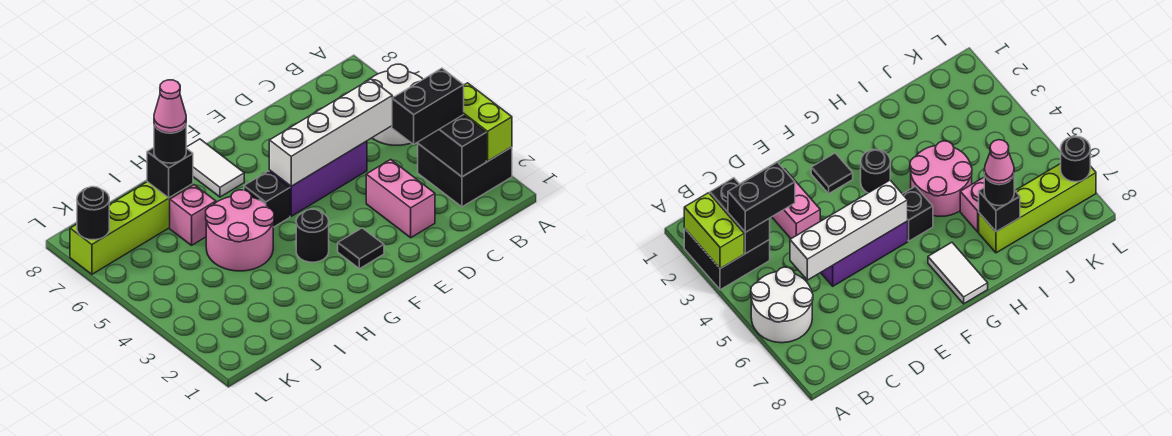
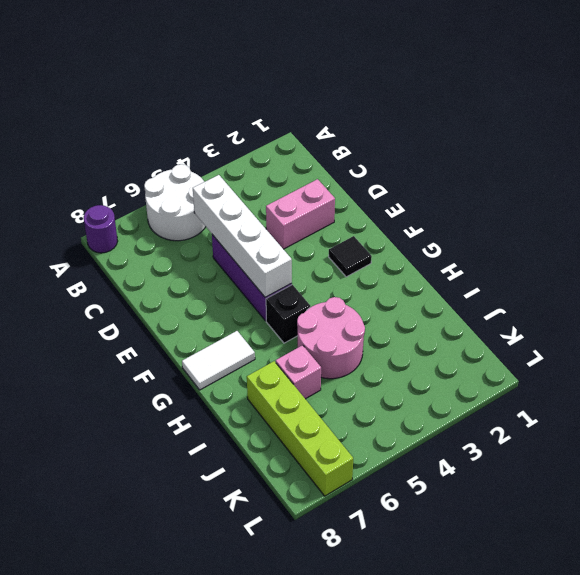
purple round brick A8 level 1 -> none
none -> black brick A2:B3 level 1
none -> black round brick G3 level 1
none -> lime brick A2:A3 level 2

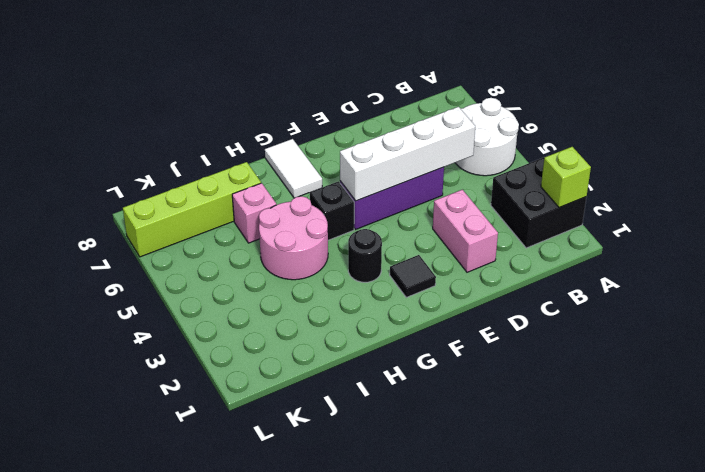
lime brick A2 level 2 -> lime brick A2:A3 level 2
none -> black brick B2:B3 level 2
none -> black brick I7 level 2
none -> black round brick L7 level 2

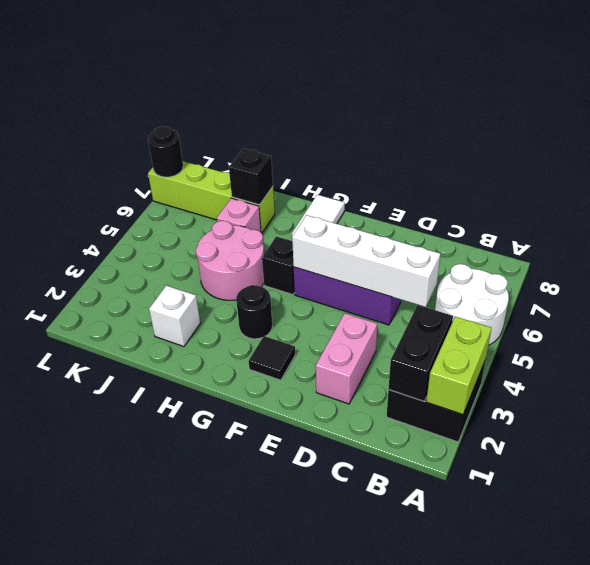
white brick I2 level 1 -> none
none -> black brick B3:C3 level 3
none -> black round brick I7 level 3
none -> pink cone I7 level 4

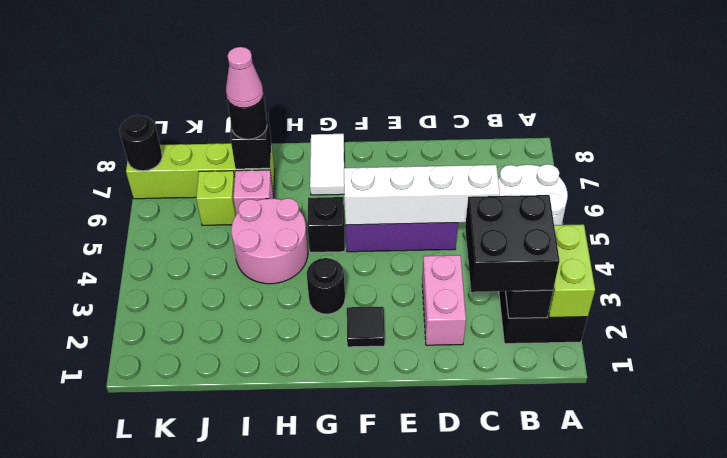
black brick B2:C3 level 3 -> black brick B3:C3 level 3
lime brick J6 level 1 -> none

